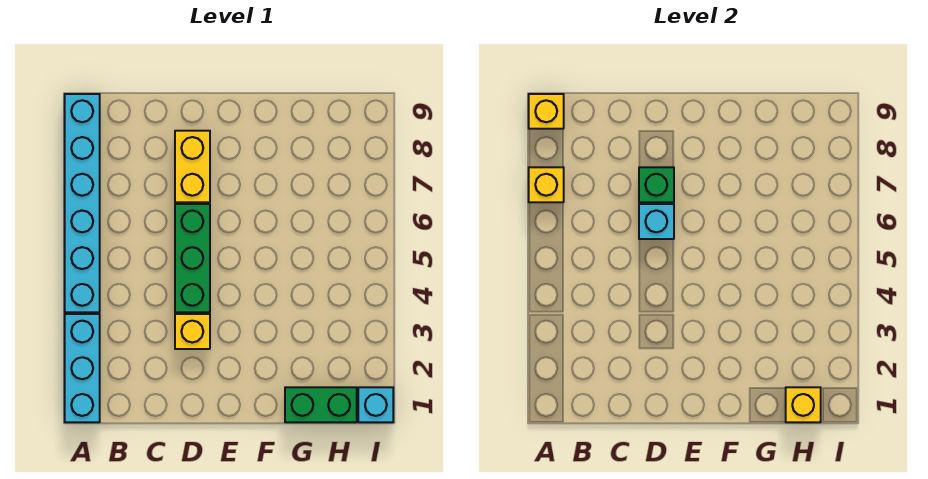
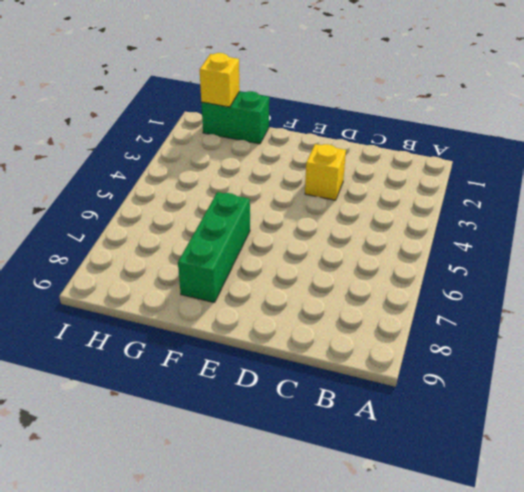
green brick F6:F8 level 1 -> green brick D4:D6 level 1
none -> cyan brick A1:A3 level 1
none -> cyan brick A4:A9 level 1
none -> yellow brick D7:D8 level 1

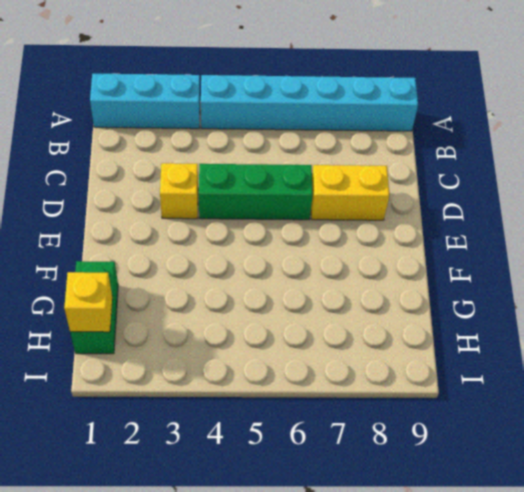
none -> cyan brick I1 level 1
none -> yellow brick A7 level 2
none -> yellow brick A9 level 2

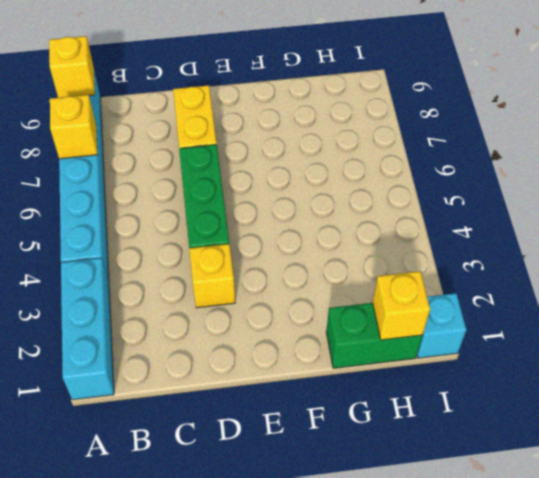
none -> cyan brick D6 level 2
none -> green brick D7 level 2

